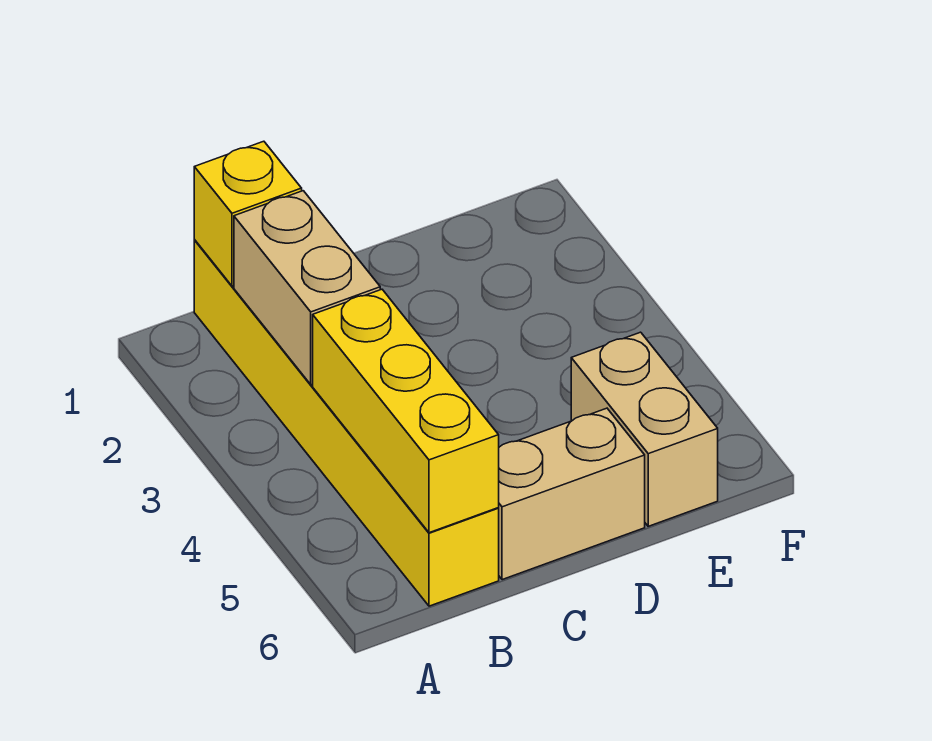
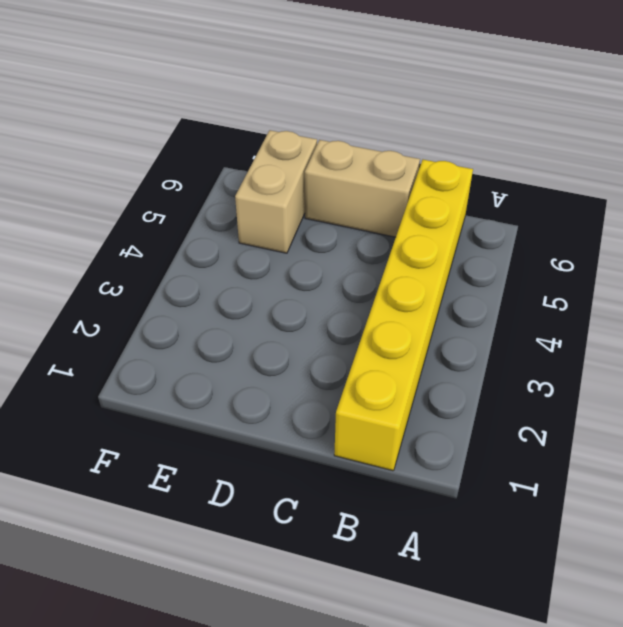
none -> yellow brick B1 level 2
none -> tan brick B2:B3 level 2

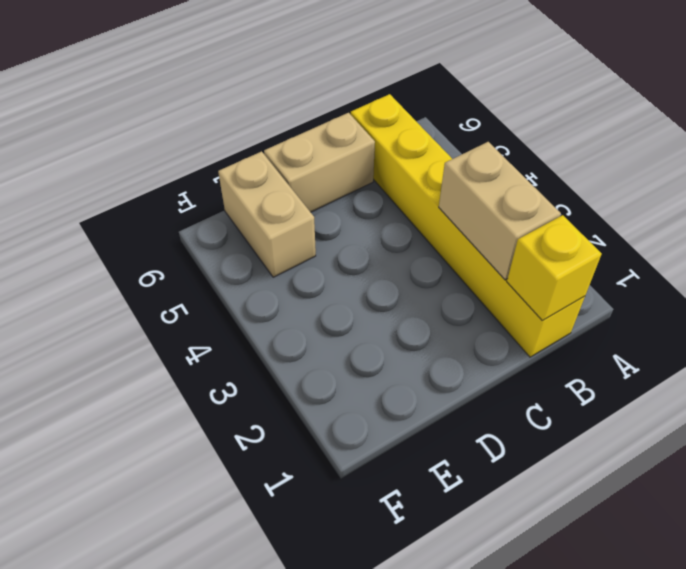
none -> yellow brick B4:B6 level 2

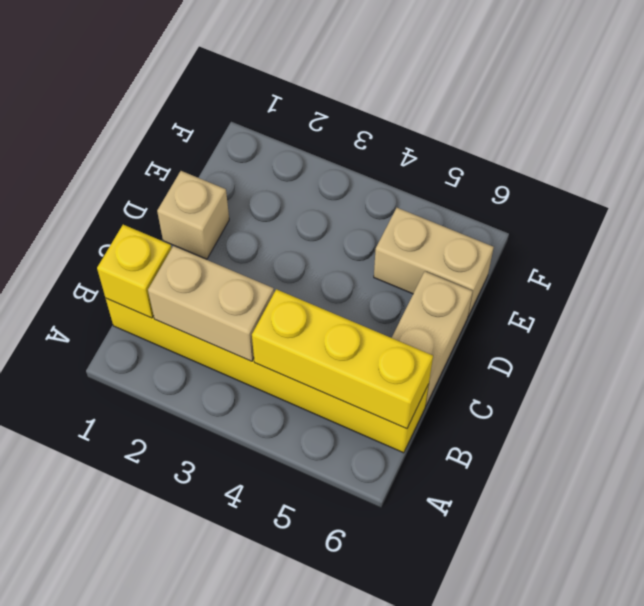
tan brick D1 level 1 -> none

